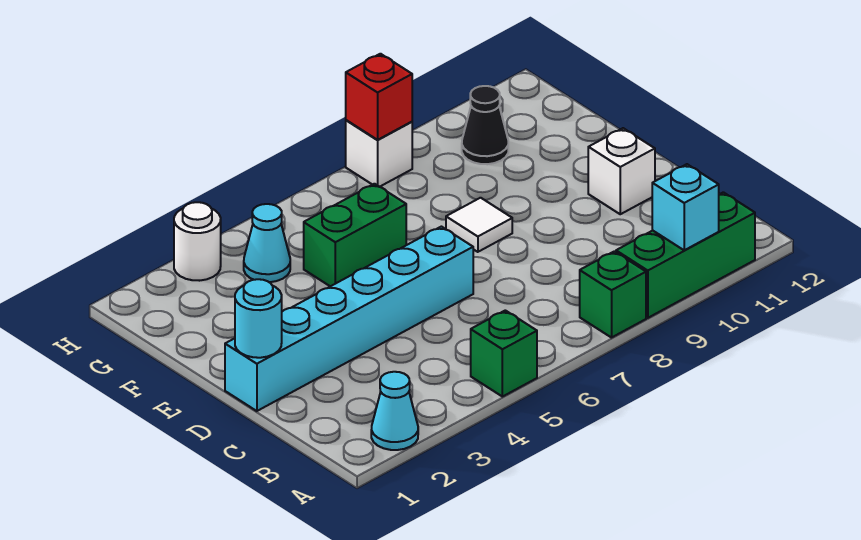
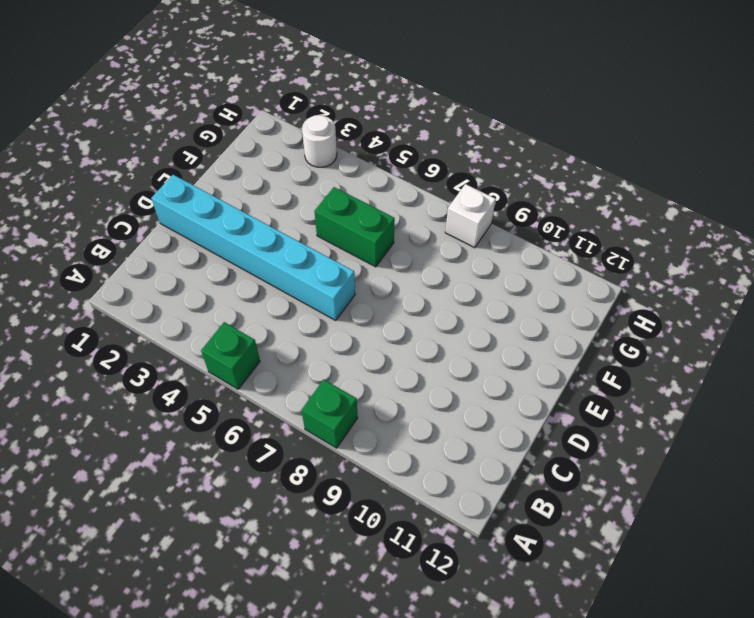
none -> cyan cone A2 level 1
none -> green brick A9:A11 level 1
none -> white brick D11 level 1

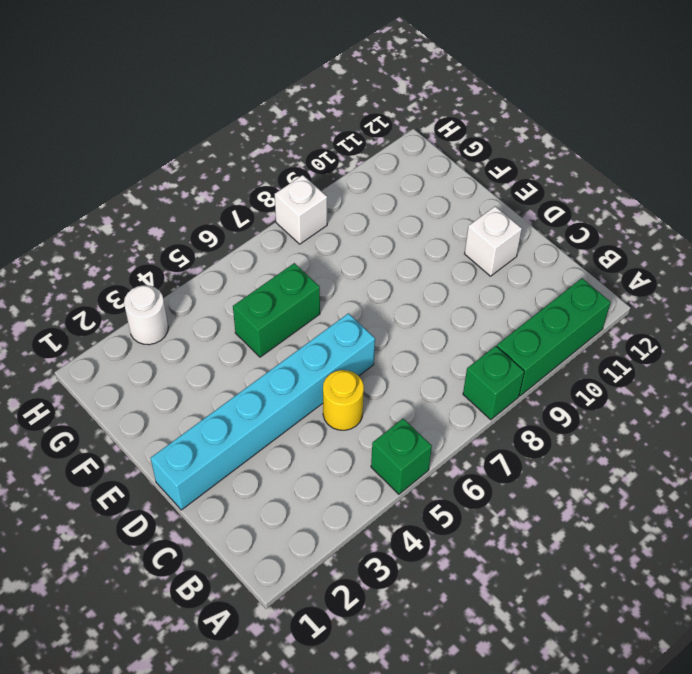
yellow round brick C5 level 1 -> none
none -> cyan cone A2 level 1
none -> white tile E8 level 1
none -> cyan cone G4 level 1

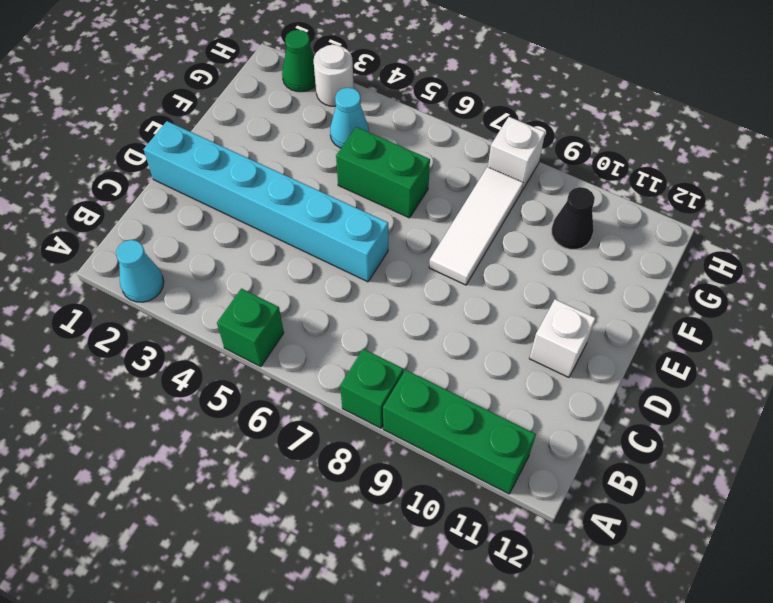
white tile E8:G8 level 1 -> white tile E8 level 1
green cone H2 level 1 -> none
none -> cyan brick A10 level 2
none -> cyan round brick D1 level 2
none -> red brick H8 level 2

